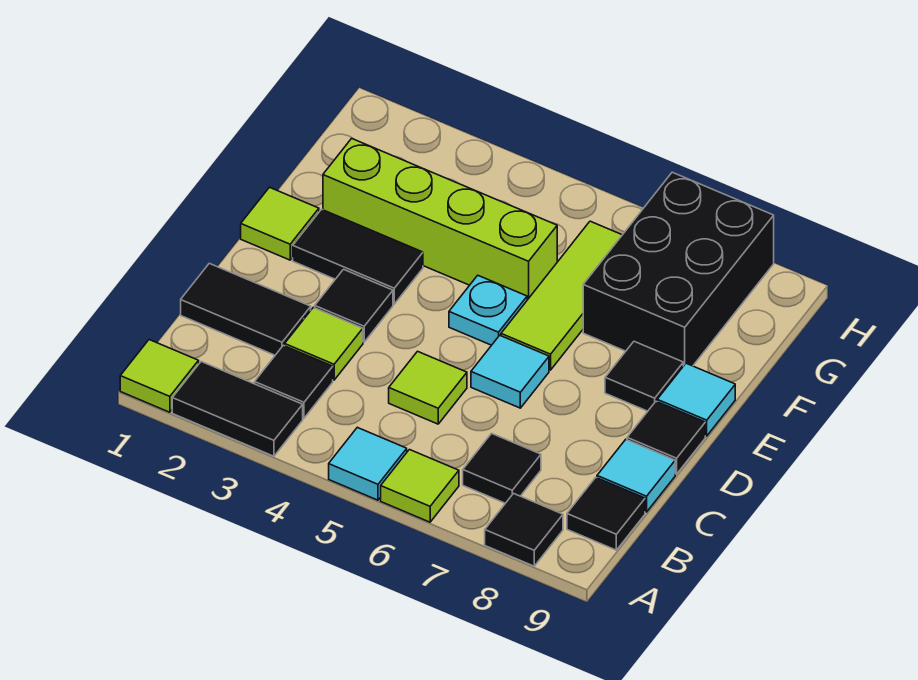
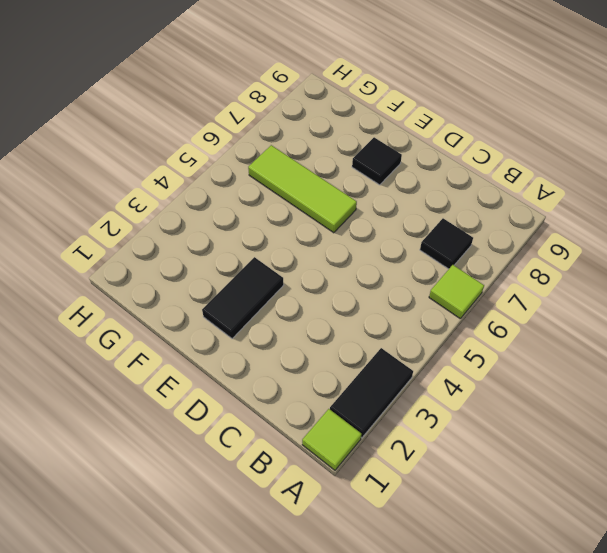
none -> cyan tile A5 level 1
none -> black tile A8 level 1
none -> black tile B3 level 1

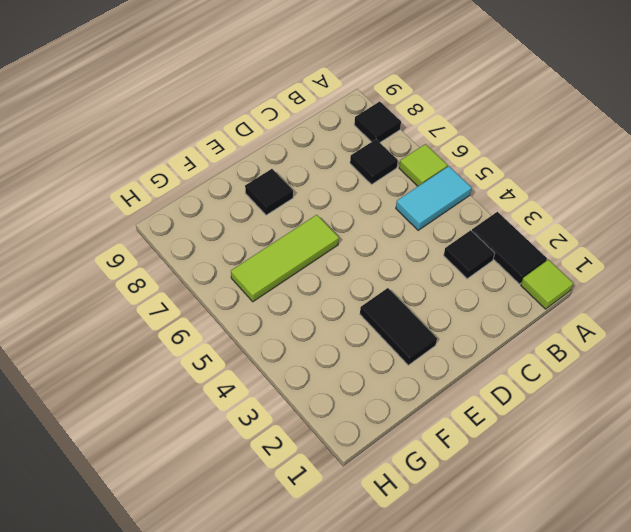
cyan tile A5:B5 level 1 -> cyan tile A5 level 1
none -> black tile B9 level 1
none -> black tile C1:C2 level 1
none -> lime tile C3 level 1

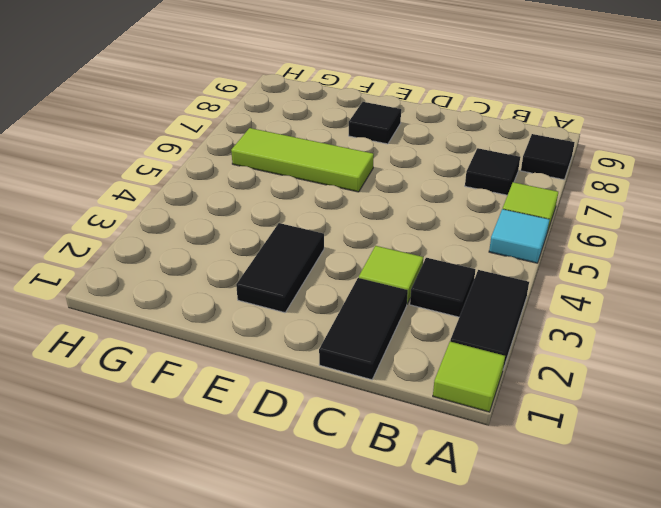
none -> black tile B9 level 1
none -> lime tile C5 level 1
none -> cyan tile C9 level 1

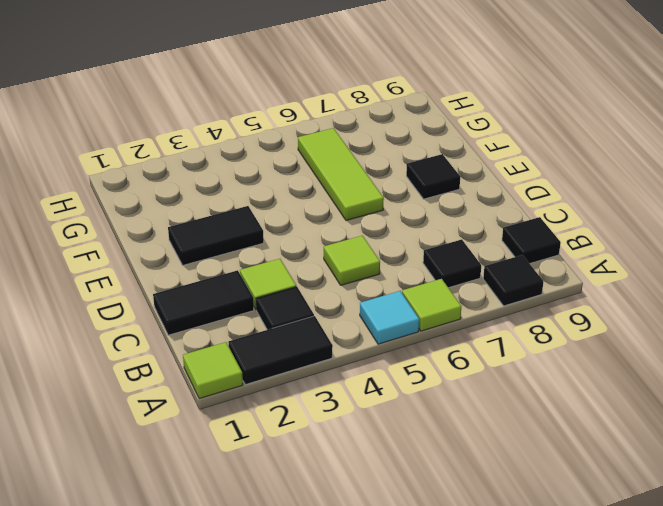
none -> cyan tile C9 level 1
none -> black tile D3 level 1
none -> cyan tile D6 level 1

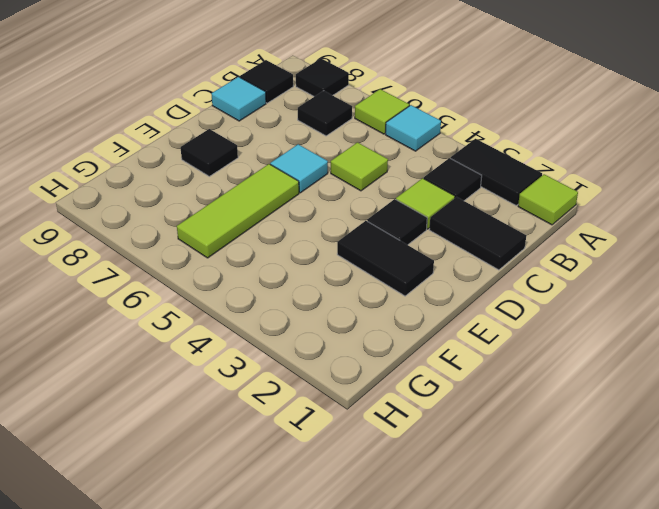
none -> black tile D9 level 1
none -> lime tile E1 level 1
none -> cyan plate E5 level 1

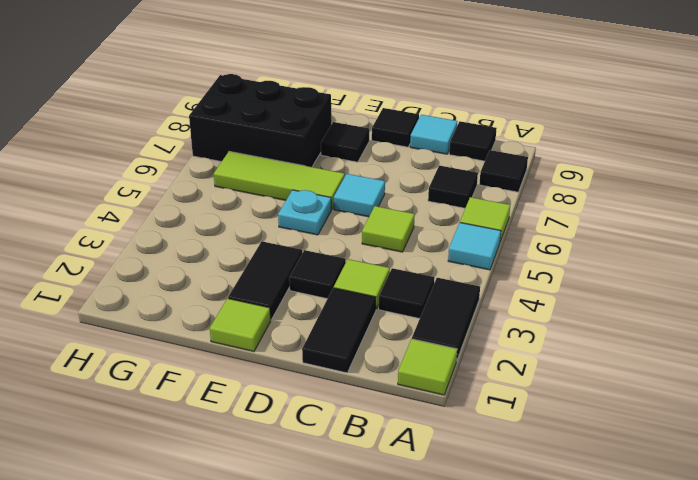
none -> cyan tile E9 level 1
none -> lime brick F2:F5 level 1

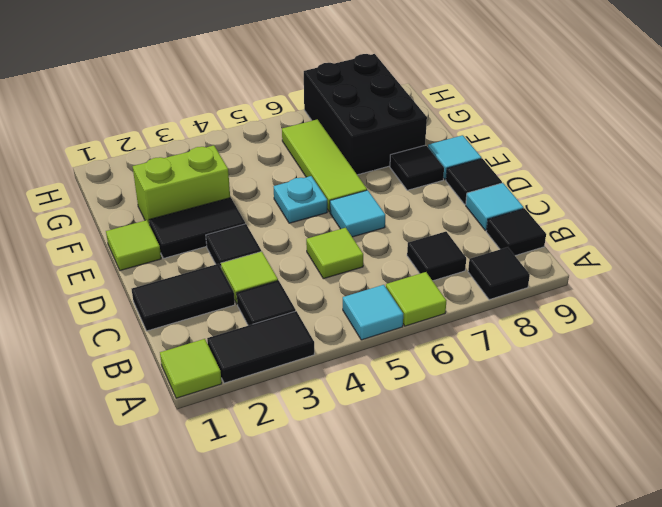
lime brick F2:F3 level 1 -> lime brick F2:F5 level 1

